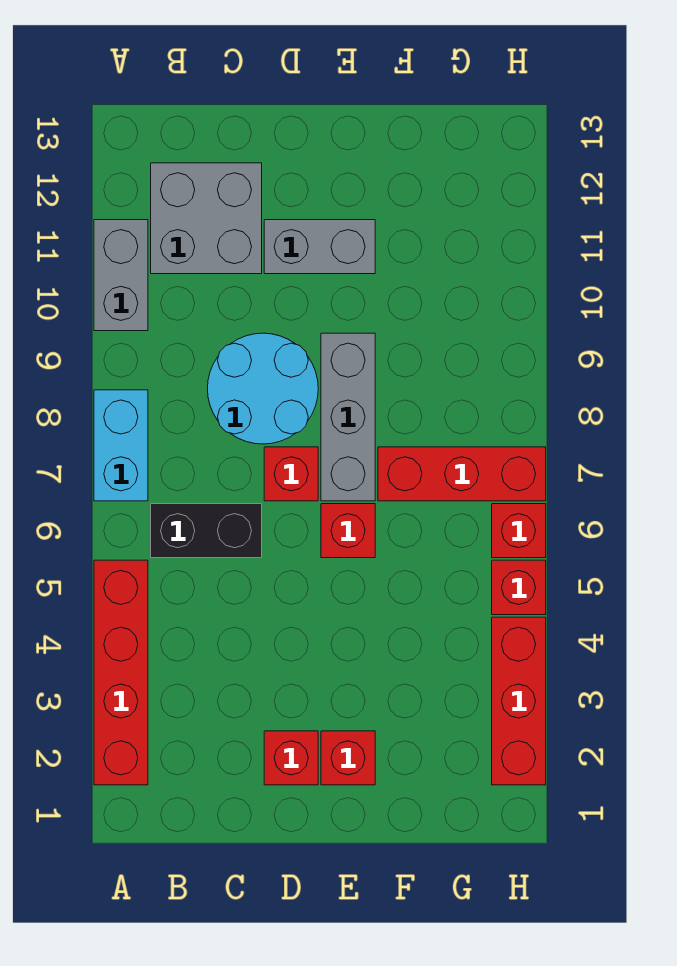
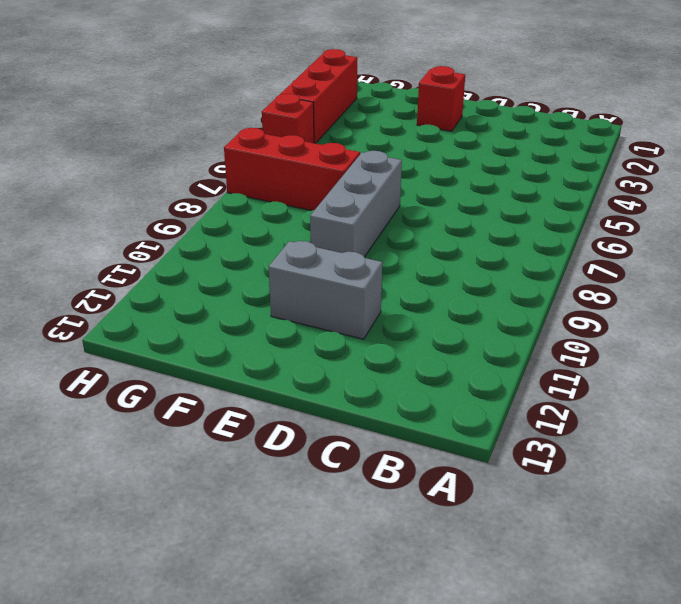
none -> red brick A2:A5 level 1
none -> cyan brick A7:A8 level 1
none -> grey brick A10:A11 level 1

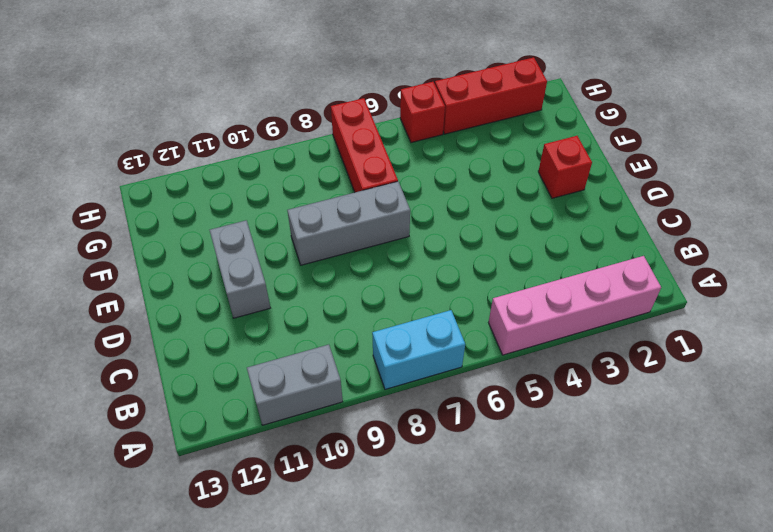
pink brick A2:A5 level 1 -> red brick A2:A5 level 1
none -> black brick B6:C6 level 1
none -> grey brick B11:C12 level 1
none -> cyan round brick C8:D9 level 1

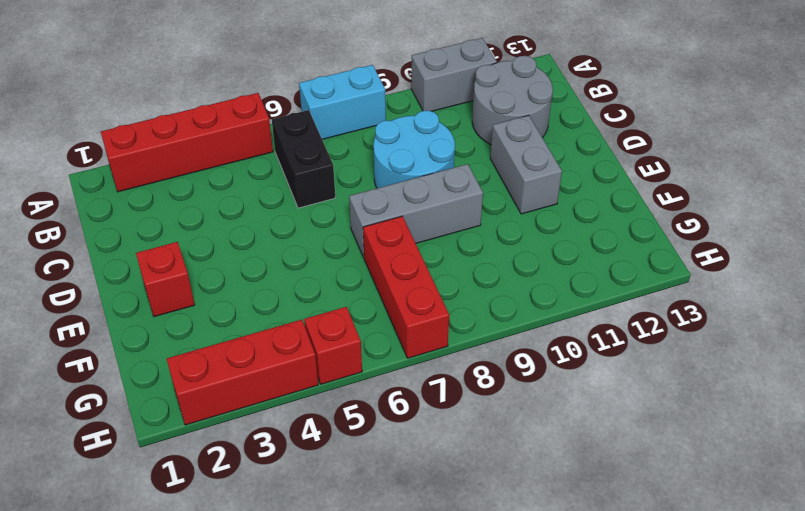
grey round brick B11:C12 level 1 -> grey brick B11:C12 level 1
none -> red brick D2 level 1
none -> red brick D7 level 1
none -> red brick E6 level 1

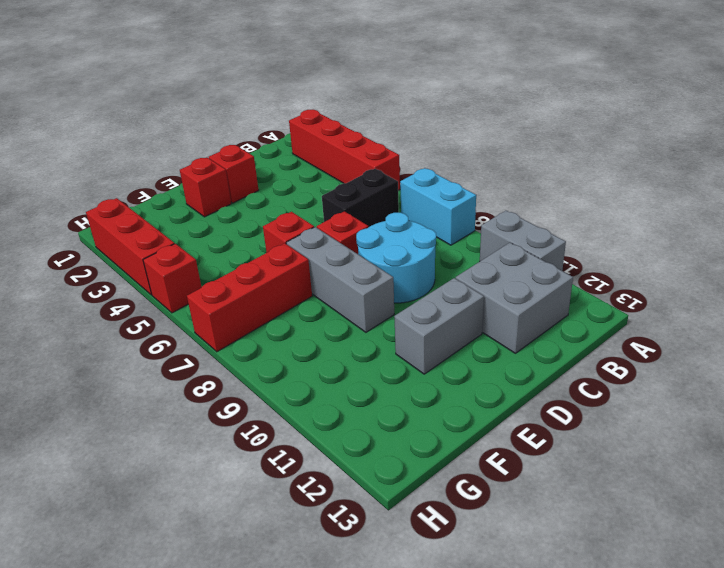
none -> red brick H6 level 1

